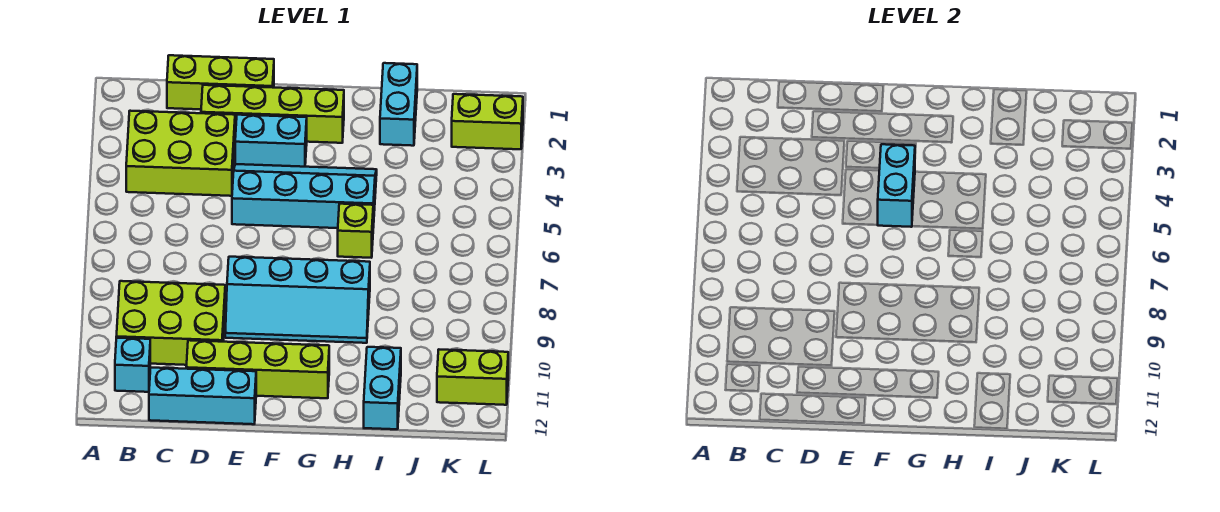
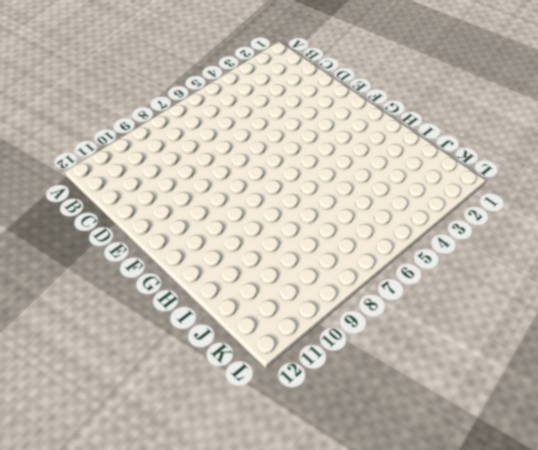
none -> lime brick B3:D4 level 1
none -> lime brick B9:D10 level 1
none -> cyan brick B11 level 1

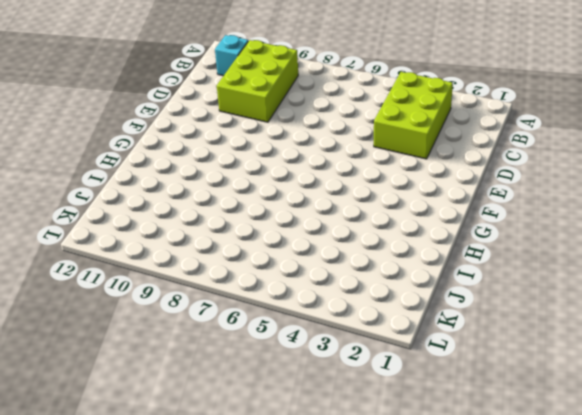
none -> lime brick C1:E1 level 1
none -> cyan brick C12:E12 level 1
none -> lime brick D2:G2 level 1

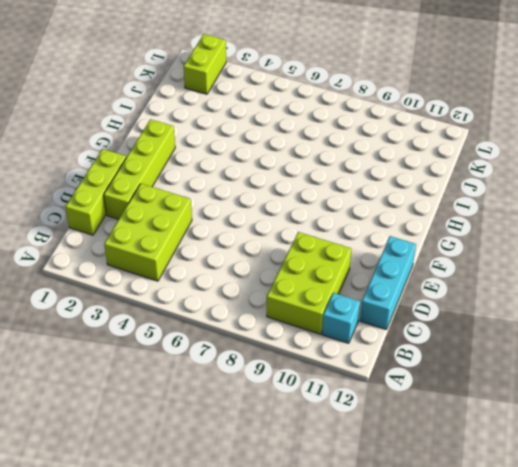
none -> lime brick D11:G11 level 1
none -> cyan brick E3:F3 level 1
none -> cyan slope E4:H5 level 1 top 5

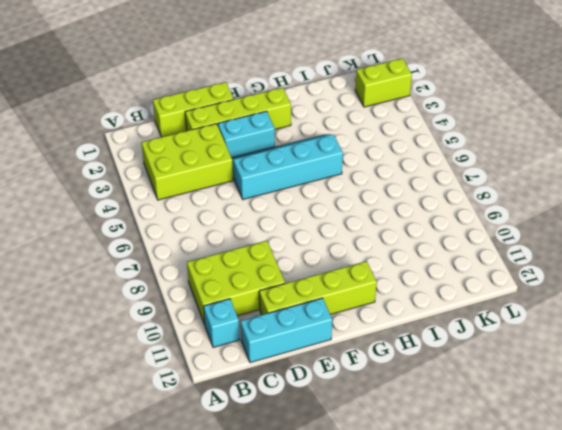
none -> cyan slope E8:H9 level 1 top 8
none -> lime brick H6 level 1
none -> cyan brick I1:I2 level 1

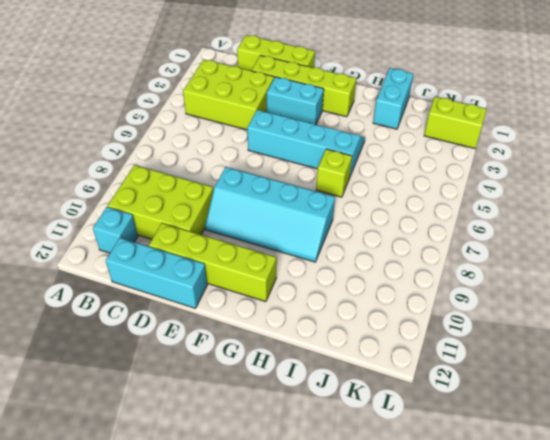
none -> cyan brick I11:I12 level 1
none -> lime brick K11:L11 level 1
none -> cyan brick F4:F5 level 2

